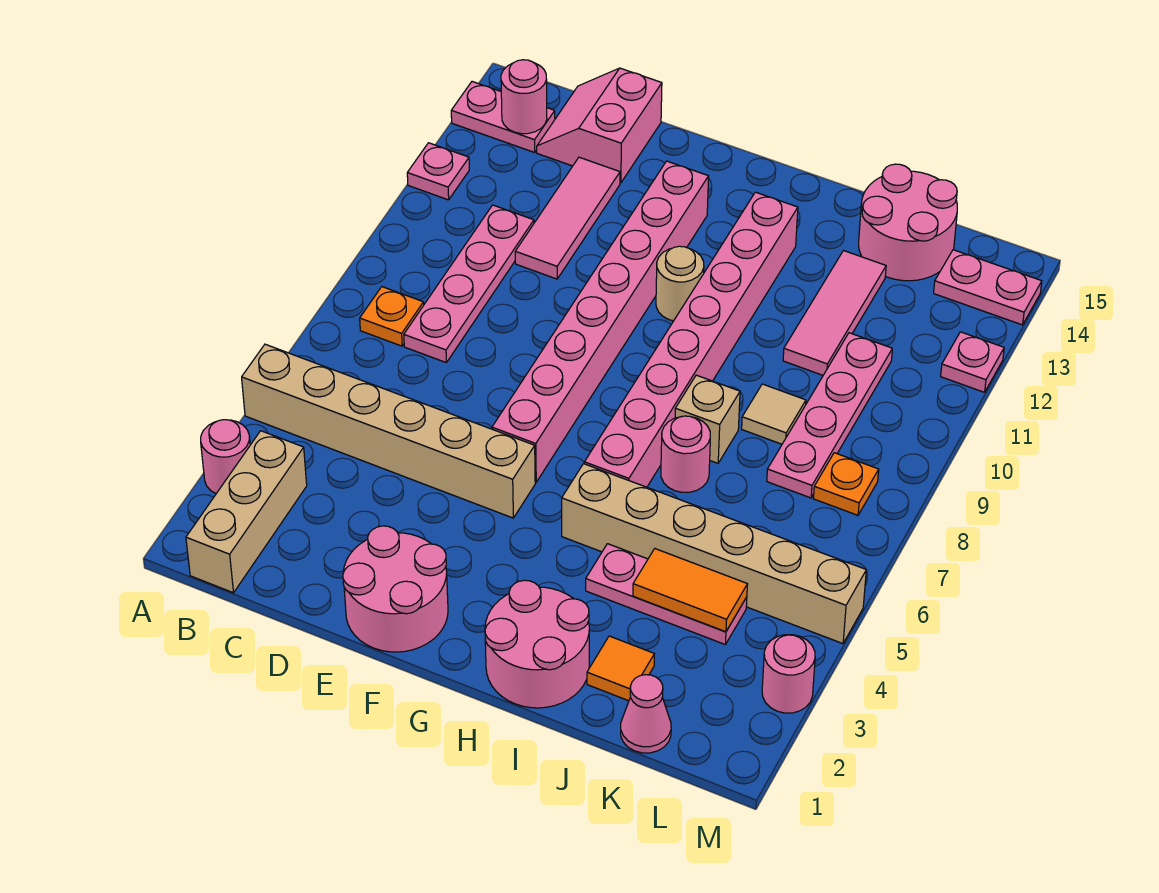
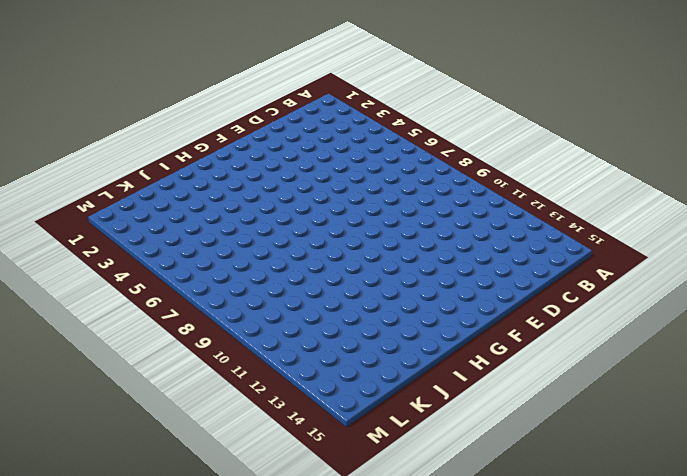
none -> pink round brick A3 level 1
none -> tan brick A5:F5 level 1
none -> pink plate A12 level 1
none -> pink plate A14:B14 level 1

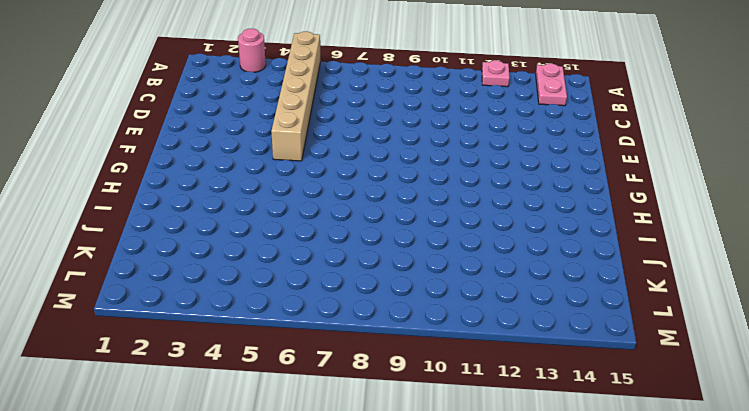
none -> tan brick B1:B3 level 1
none -> orange plate B8 level 1
none -> pink plate C8:C11 level 1
none -> pink slope C14:D15 level 1 top D

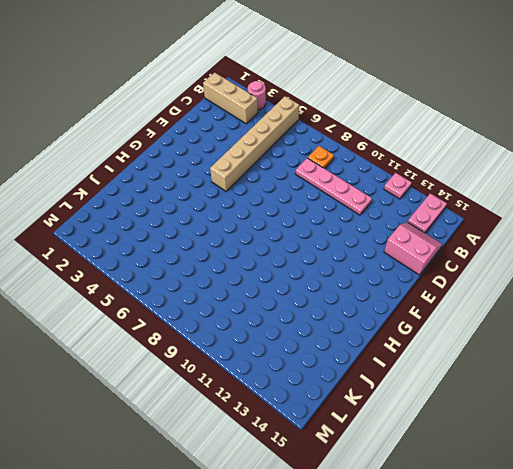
none -> pink tile D11:D13 level 1
none -> pink round brick E1:F2 level 1
none -> pink brick F6:F13 level 1
none -> tan round brick G11 level 1

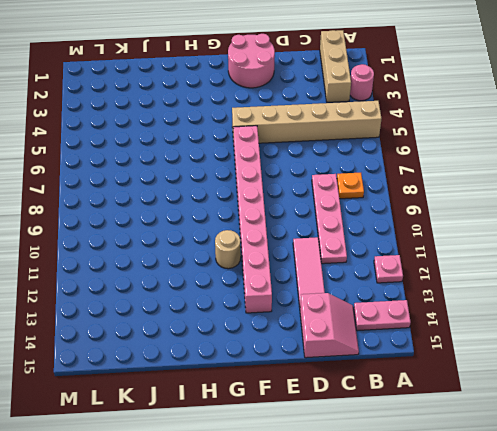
none -> pink round brick H1:I2 level 1
none -> tan brick H5:M5 level 1
none -> pink brick H6:H13 level 1
none -> pink plate I4:K4 level 1

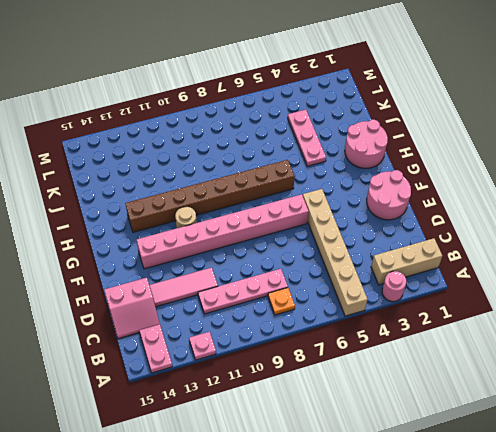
brown brick H6:H13 level 1 -> pink brick H6:H13 level 1
none -> tan brick H5:M5 level 1
none -> pink round brick I7 level 1
none -> tan brick I8 level 1
none -> orange tile J2 level 1

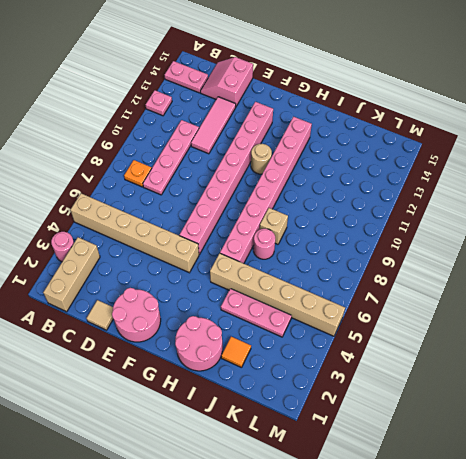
tan tile D1 level 1 -> tan tile J9 level 1
none -> pink tile J11:J13 level 1
none -> pink round brick J14:K15 level 1
none -> pink cone K1 level 1
none -> pink plate K8:K11 level 1

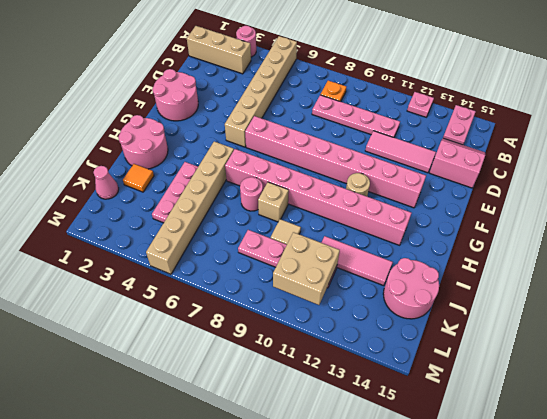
tan brick K10:L11 level 2 -> none
none -> orange plate L8 level 1
none -> pink plate L14:M14 level 1
none -> pink round brick M3 level 1
none -> pink plate M12 level 1

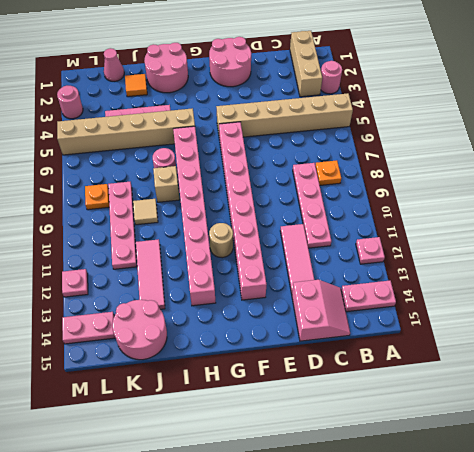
none -> pink round brick B14 level 2
none -> orange tile J4:K4 level 2

